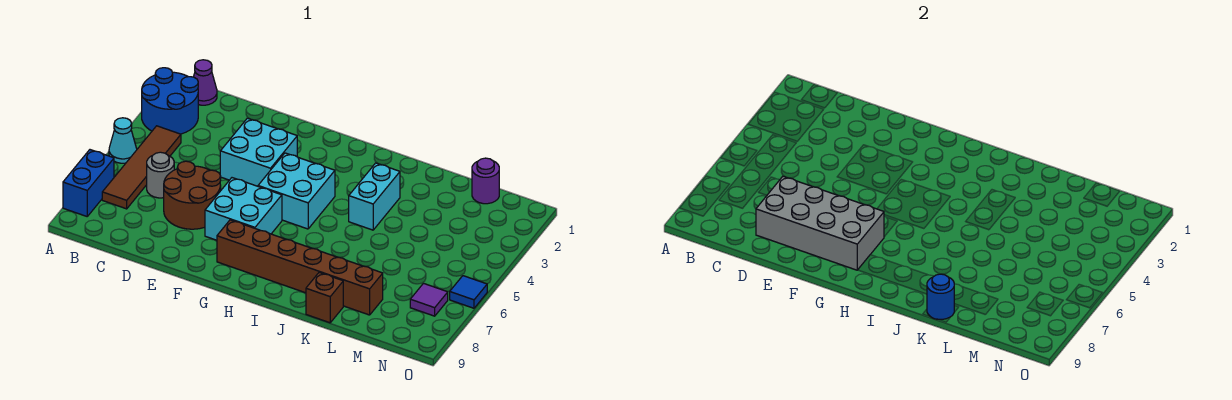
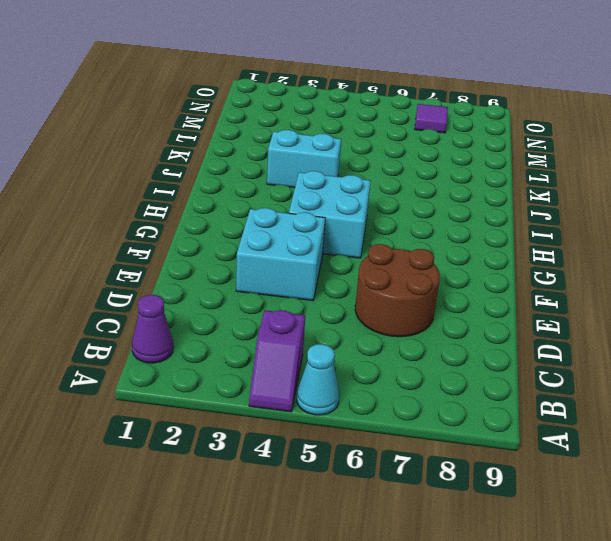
purple slope A4:B4 level 1 top B -> brown tile B4:B7 level 1
none -> blue round brick A2:B3 level 1
none -> blue brick A7:A8 level 1
none -> grey round brick C6 level 1

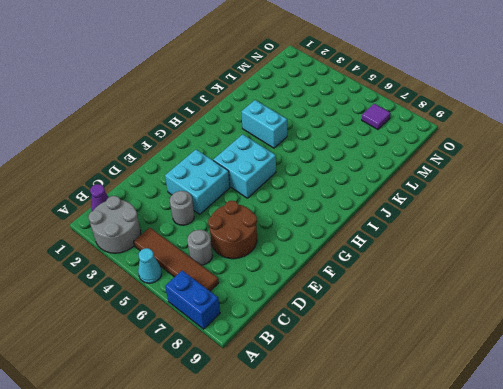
grey round brick A2:B3 level 1 -> blue round brick A2:B3 level 1
grey round brick D4 level 1 -> none
none -> cyan brick F6:G7 level 1
none -> brown brick G8:L8 level 1
none -> brown brick K9 level 1

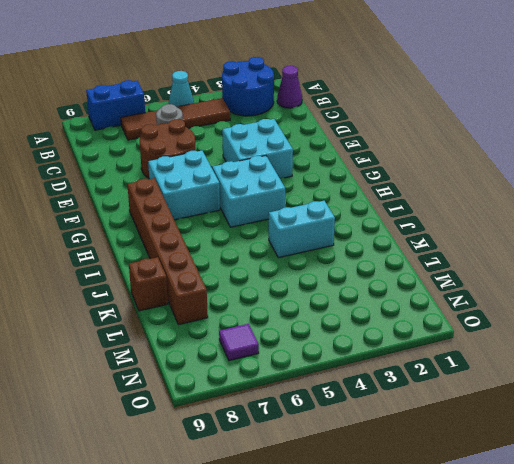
none -> purple round brick M1 level 1
none -> blue tile O6 level 1
none -> grey brick D7:G8 level 2

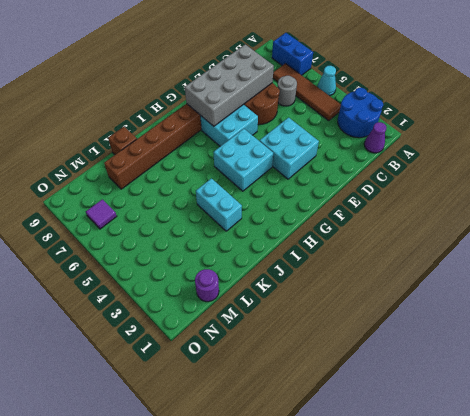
none -> blue tile O6 level 1
none -> blue round brick K9 level 2

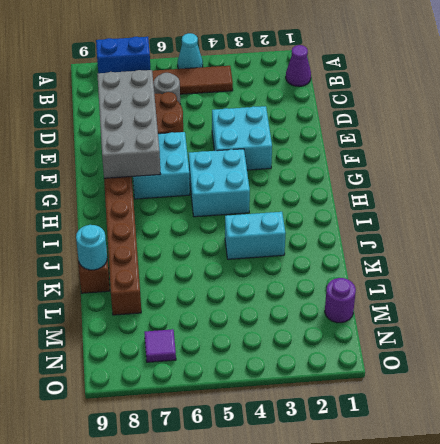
cyan round brick K9 level 2 -> blue round brick K9 level 2
none -> blue round brick A2:B3 level 1
none -> blue tile O6 level 1

